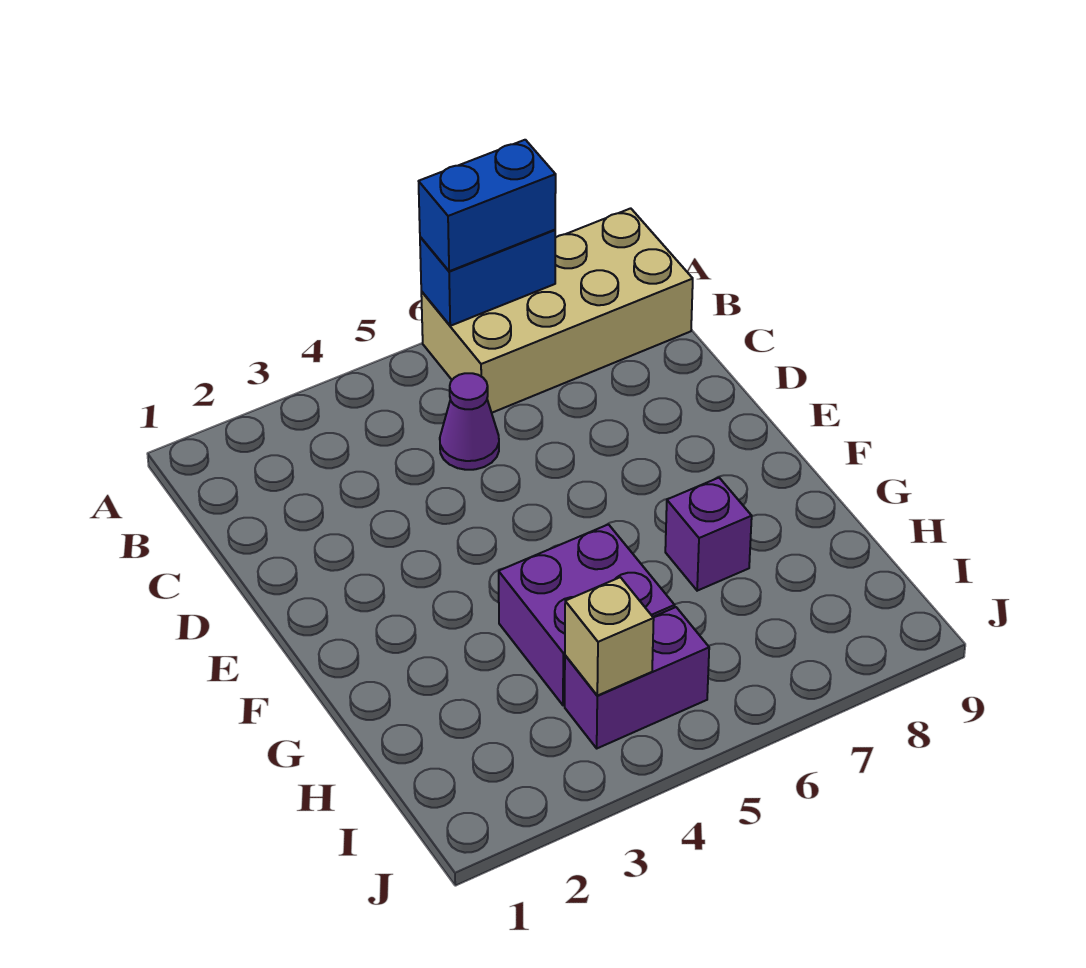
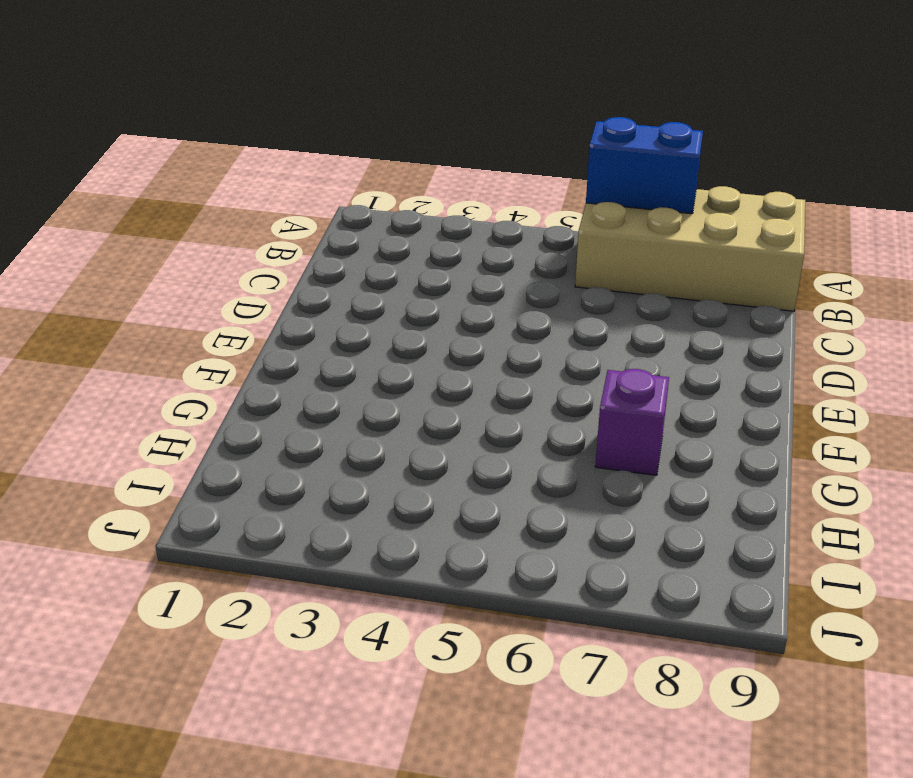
none -> purple cone C5 level 1
none -> purple brick G4:H5 level 1

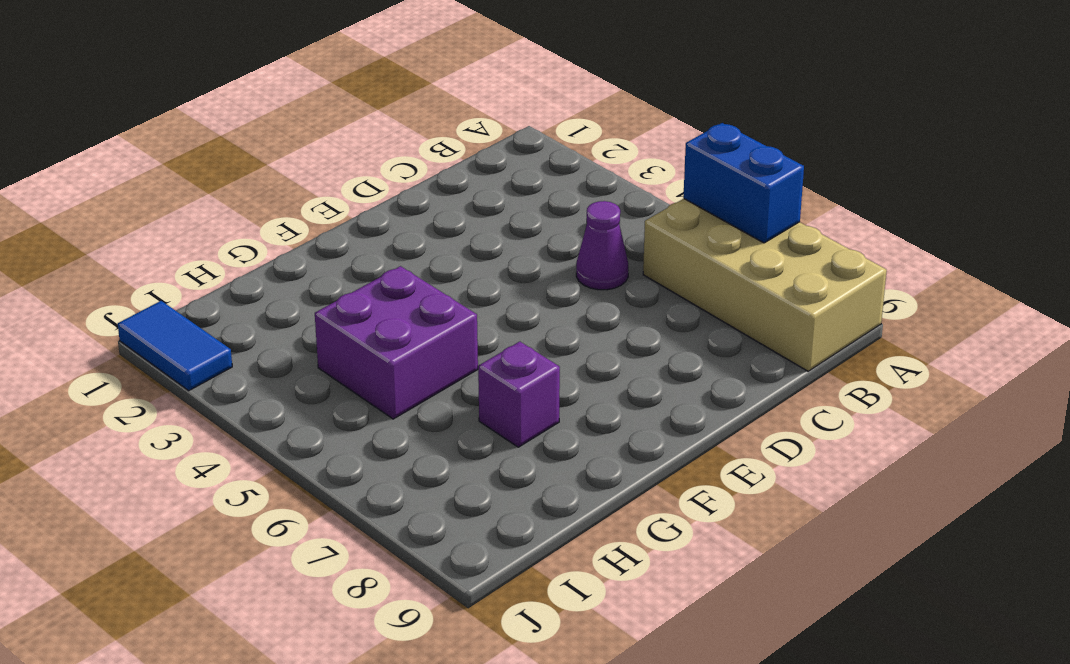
blue tile J1:J2 level 1 -> none
none -> purple brick I4:I5 level 1
none -> tan brick I4 level 2

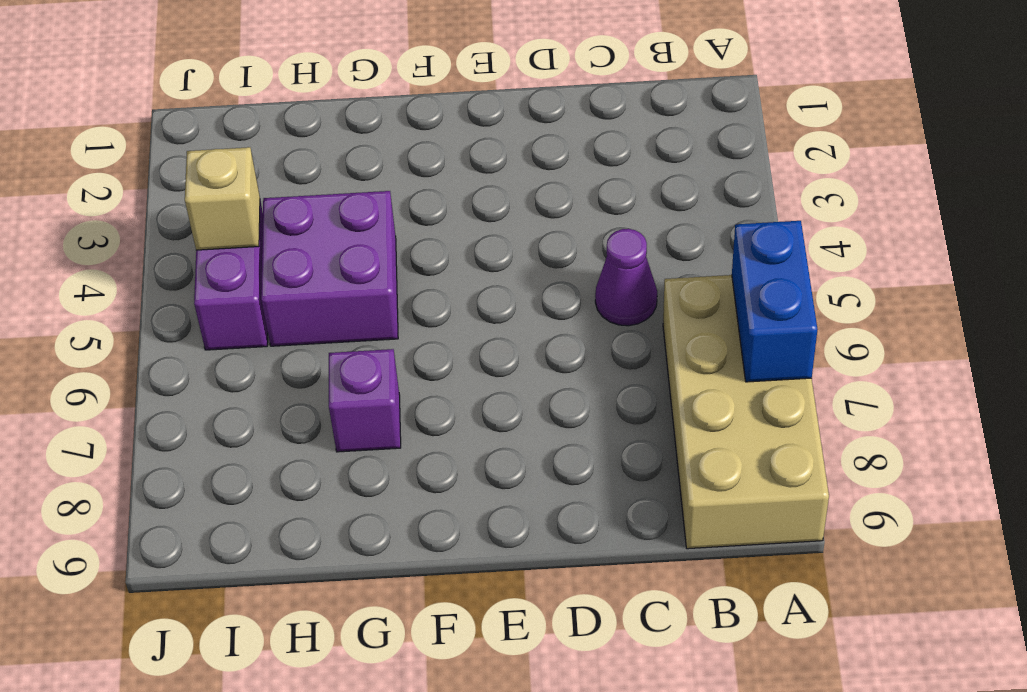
none -> blue brick A6:A7 level 3

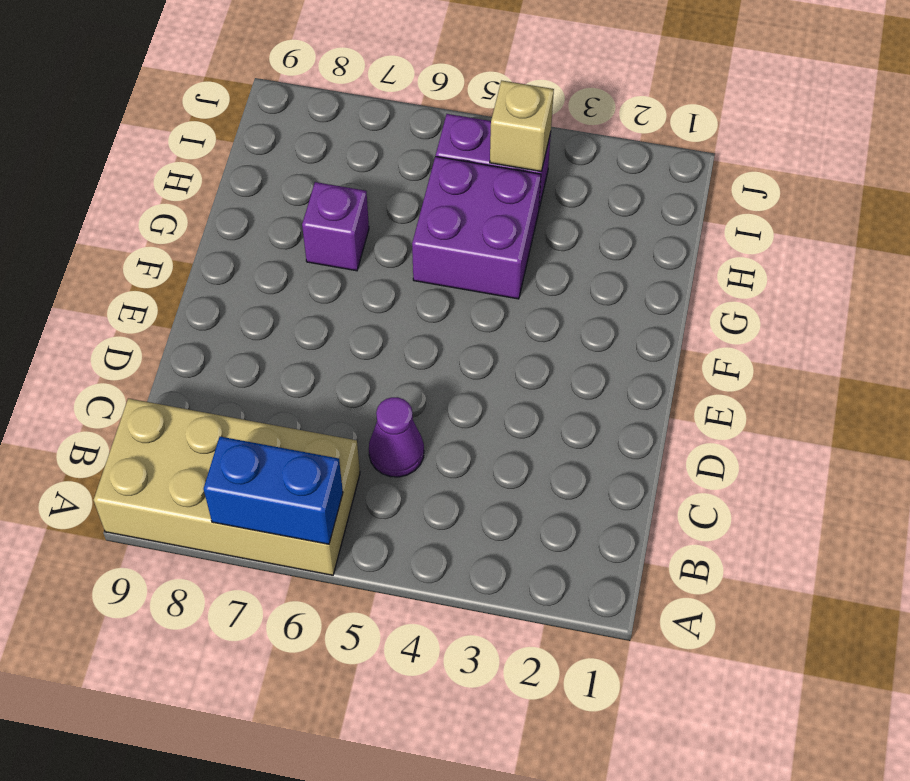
none -> blue brick A6:A7 level 3

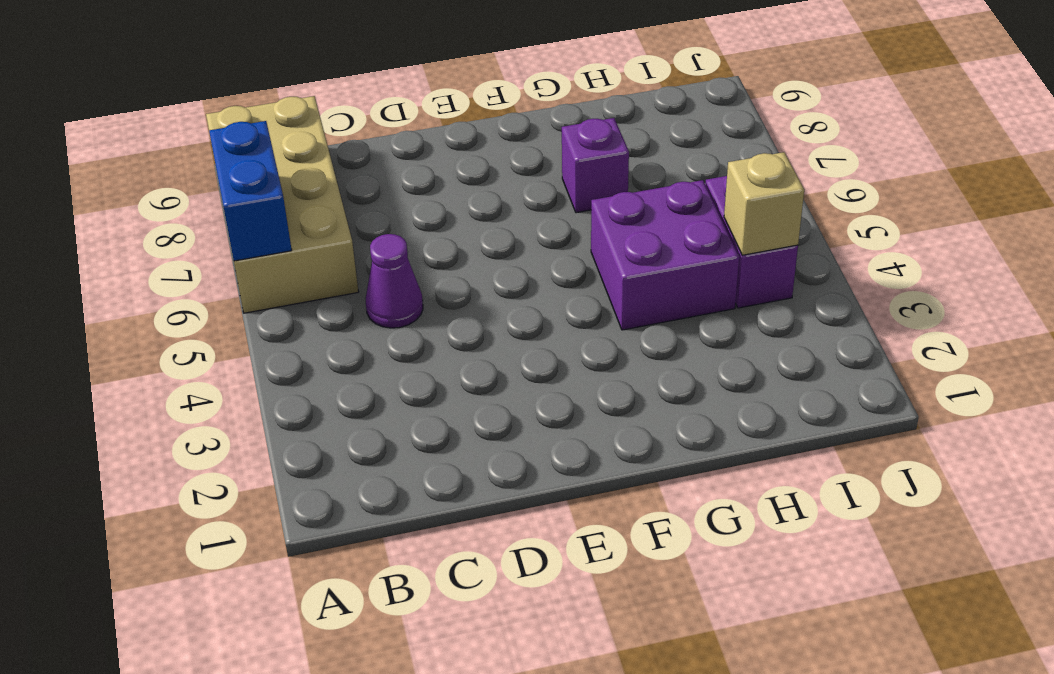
none -> blue brick A6:A7 level 3

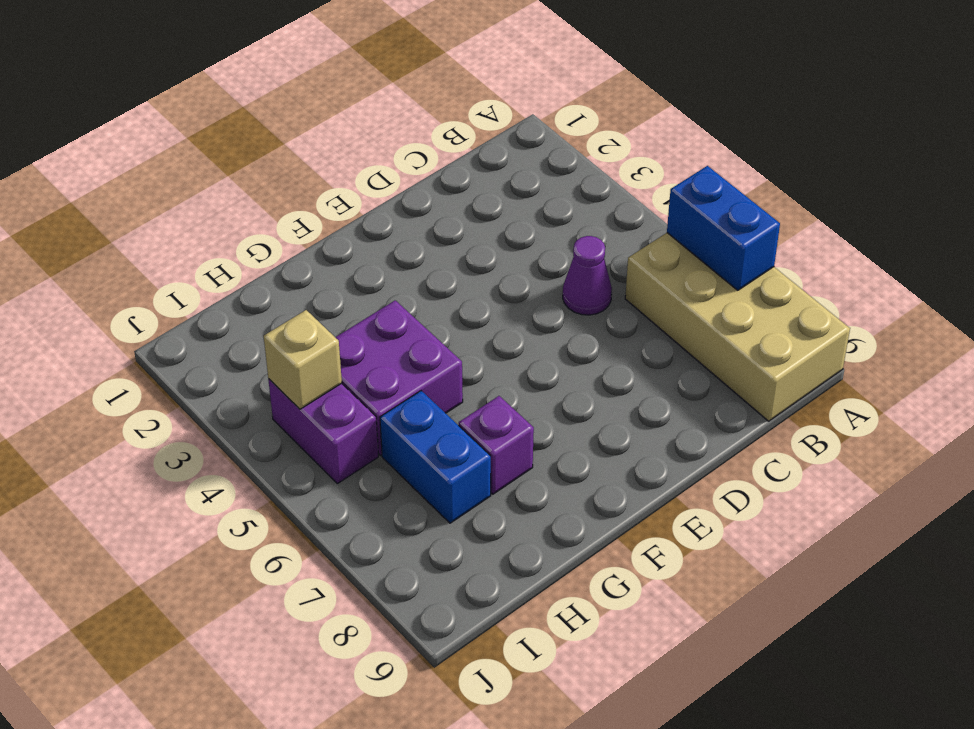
blue brick H6:H7 level 1 -> blue brick A6:A7 level 3

